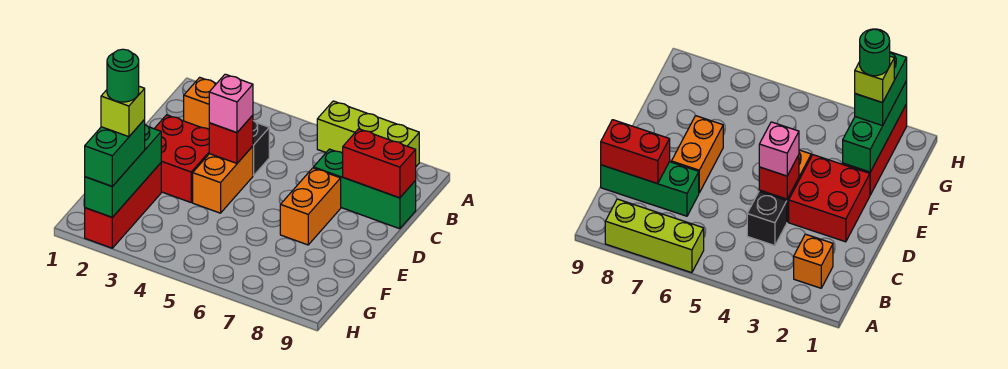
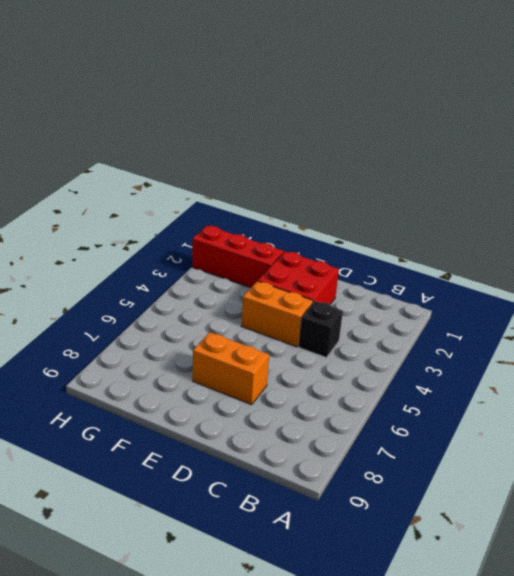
none -> lime brick A6:A8 level 1
none -> orange brick B2 level 1
none -> green brick C7:C9 level 1

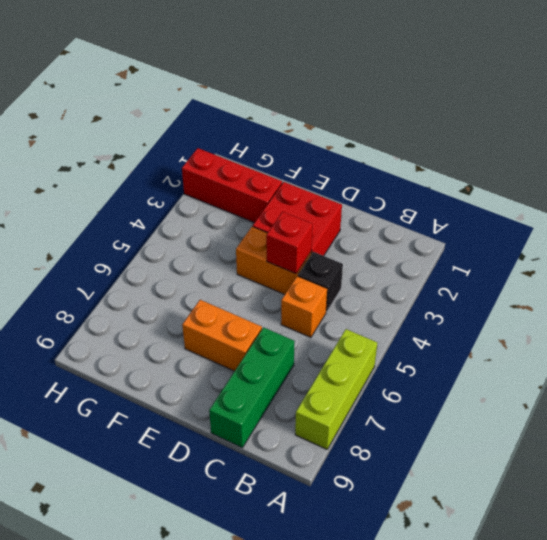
orange brick C5 level 1 -> orange brick B2 level 1
none -> red brick C8:C9 level 2
none -> green brick F2:H2 level 2
none -> pink brick D4 level 3

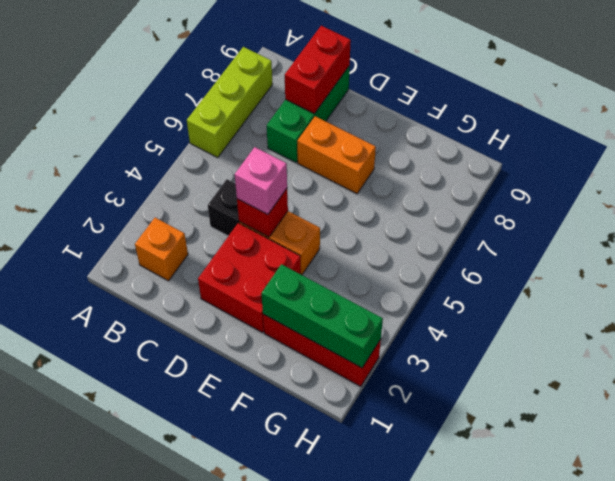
none -> green brick G2:H2 level 3
none -> lime brick G2 level 4
none -> green round brick G2 level 5

